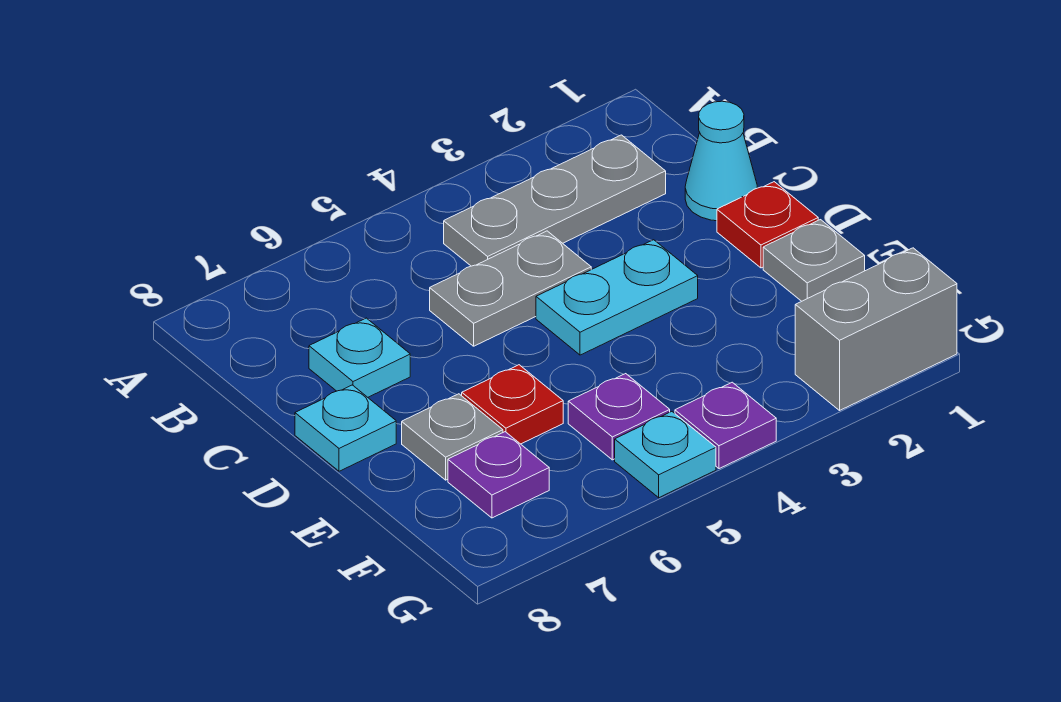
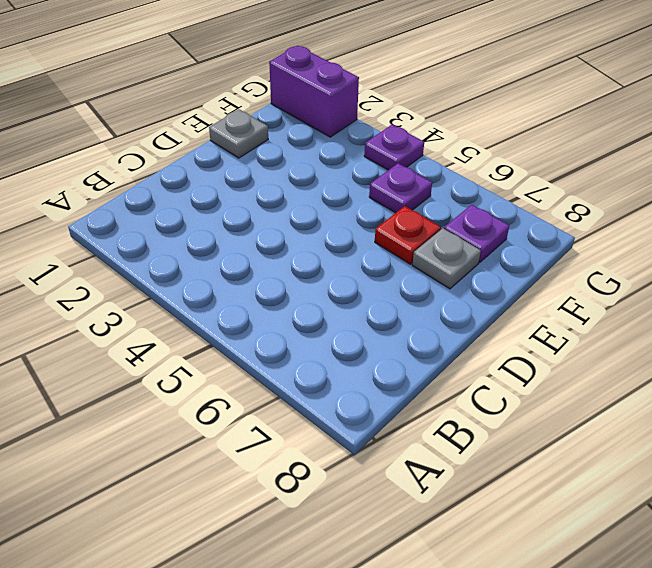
purple brick G1:G2 level 1 -> grey brick G1:G2 level 1
none -> grey plate B2:B4 level 1
none -> cyan cone C1 level 1
none -> grey plate C4:C5 level 1

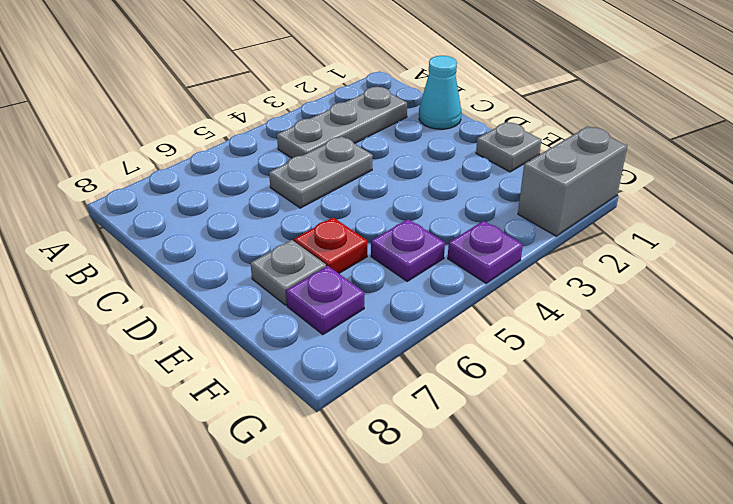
none -> cyan plate C7 level 1
none -> red plate D1 level 1
none -> cyan plate D3:D4 level 1

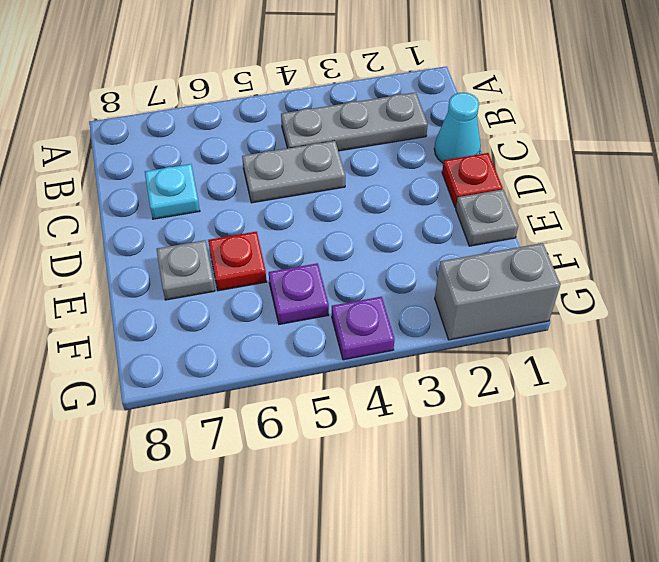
none -> cyan plate D3:D4 level 1
none -> cyan plate D8 level 1
none -> purple plate F7 level 1

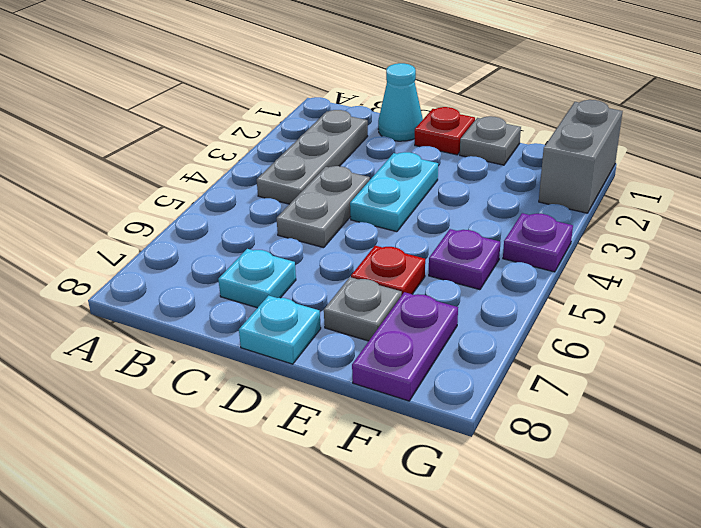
purple plate F7:F8 level 1 -> purple plate F7 level 1
none -> cyan plate G5 level 1

